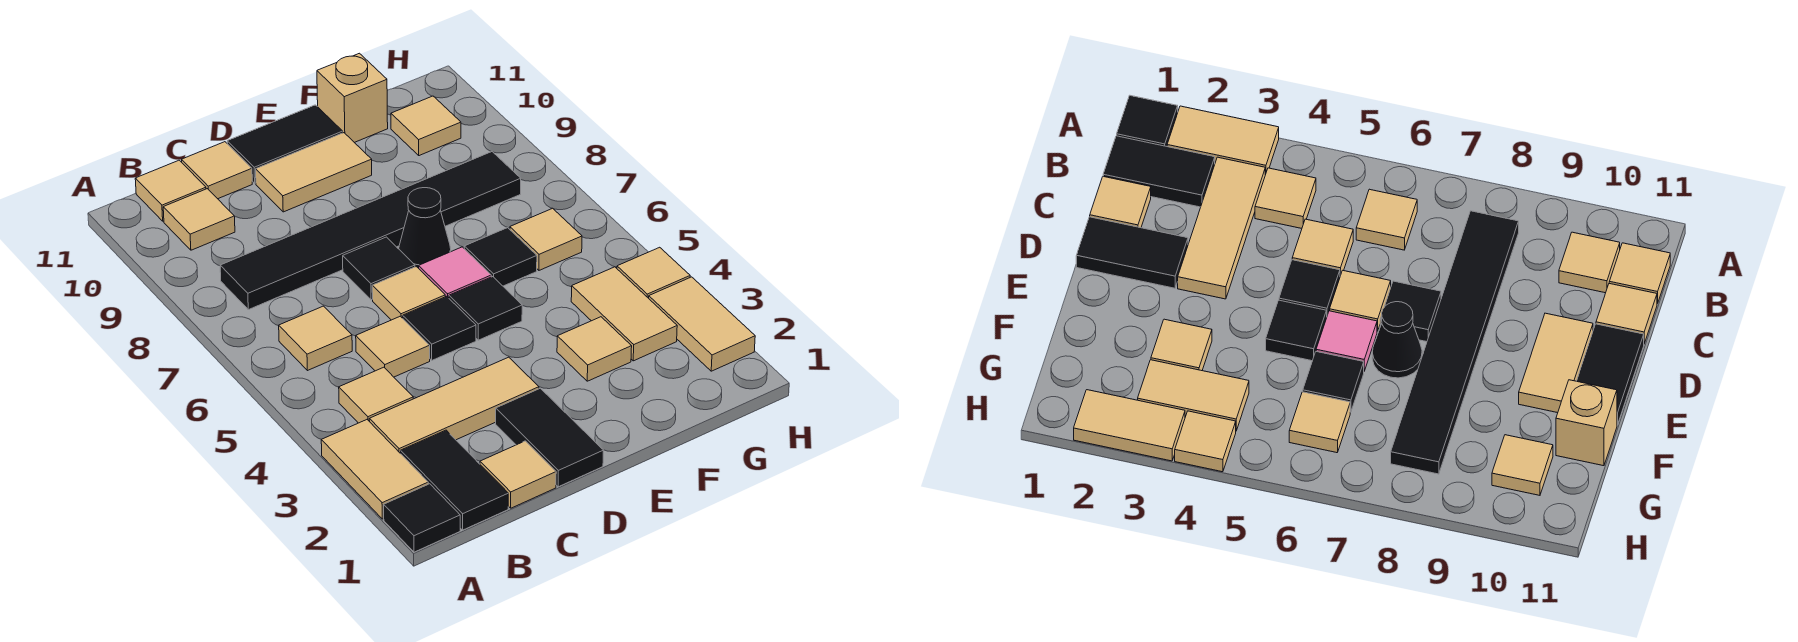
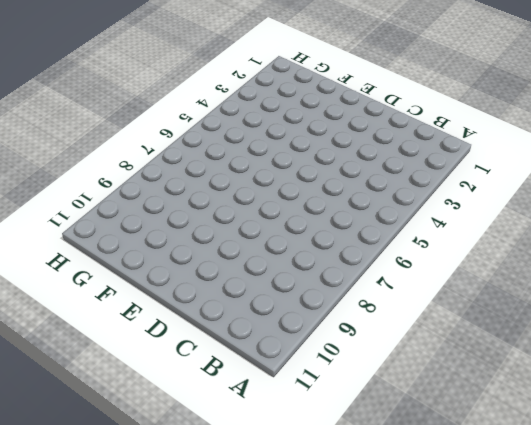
none -> black tile A1 level 1
none -> tan tile A2:A3 level 1
none -> black tile B1:B2 level 1

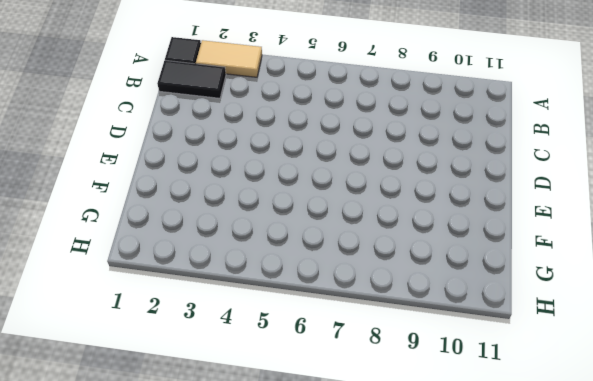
none -> tan tile B3:D3 level 1
none -> tan tile B4 level 1
none -> tan tile B6 level 1

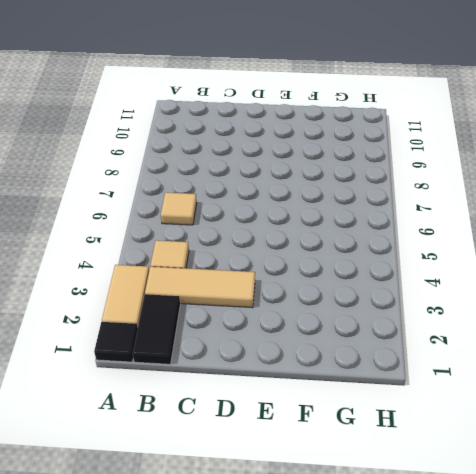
none -> black tile B8:G8 level 1
none -> tan tile B10 level 1
none -> tan tile B11 level 1

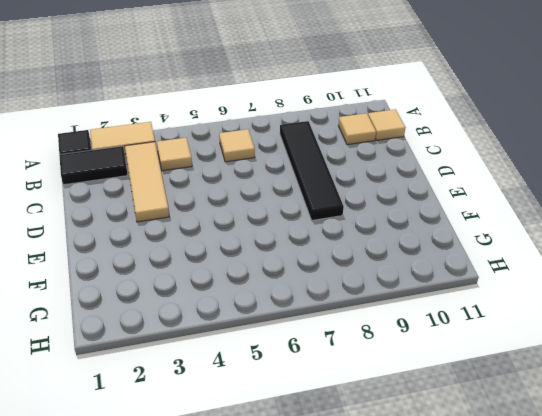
black tile B8:E8 level 1 -> black tile B8:G8 level 1
none -> tan tile C1 level 1
none -> tan tile C5 level 1
none -> tan tile C11 level 1

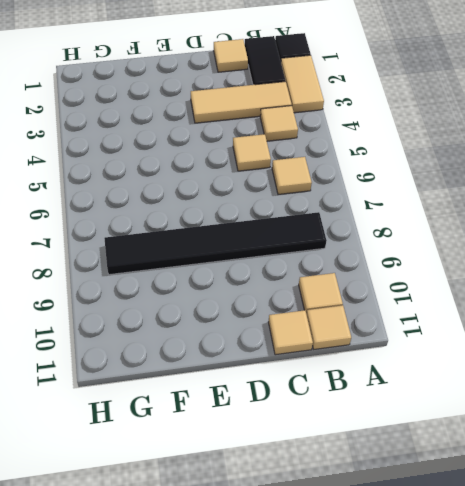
none -> black tile D1:D2 level 1
none -> black tile D5 level 1
none -> tan tile D6 level 1

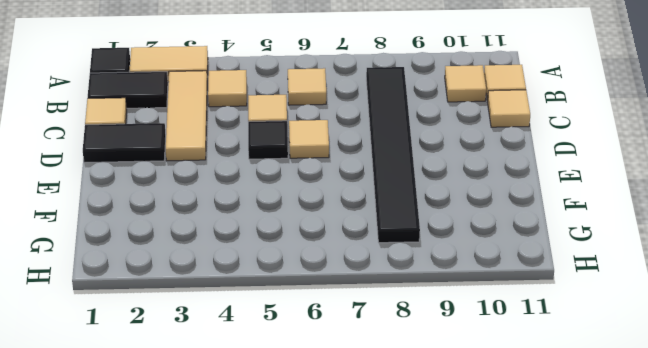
none -> black tile D7 level 1
none -> tan tile D10:E10 level 1
none -> black tile D11:E11 level 1

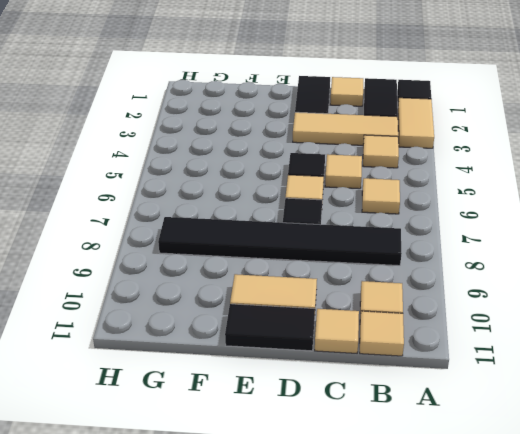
none -> black tile E5 level 1
none -> pink tile E6 level 1
none -> black cone E7 level 1

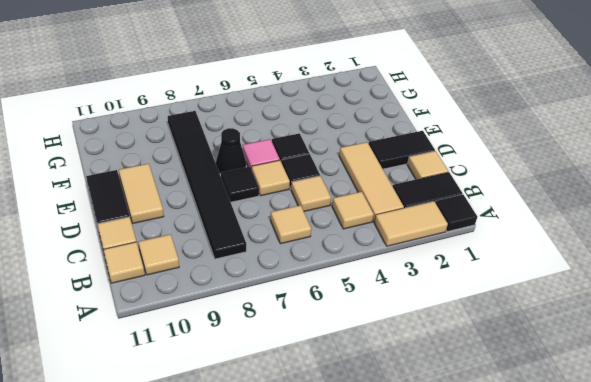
none -> tan tile F3 level 1
none -> black tile F6 level 1
none -> tan brick F11 level 1

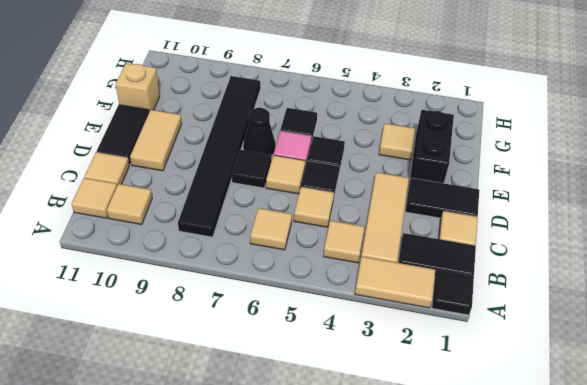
black brick E2:F2 level 1 -> none
none -> tan tile G3:G4 level 1
none -> tan tile G6 level 1
none -> tan tile G10 level 1

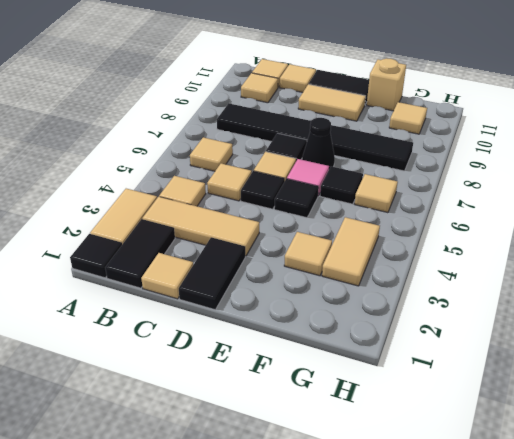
none -> tan tile H2:H3 level 1
none -> tan tile H4 level 1

